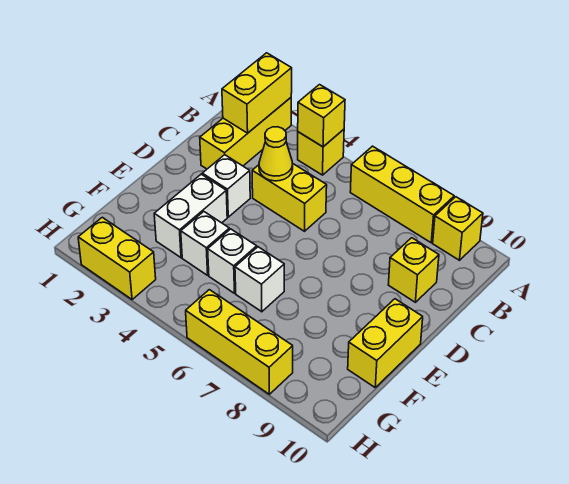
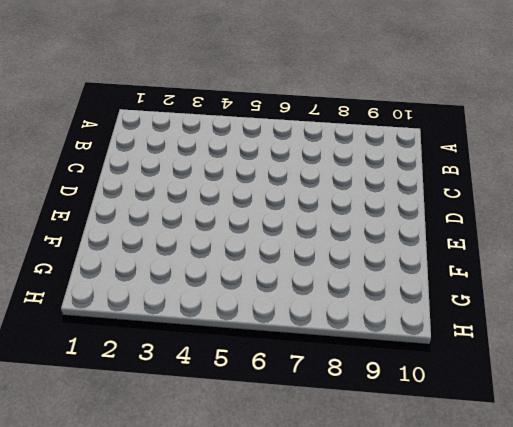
none -> yellow brick A2:C2 level 1
none -> yellow brick A4 level 1
none -> yellow brick A6:A8 level 1

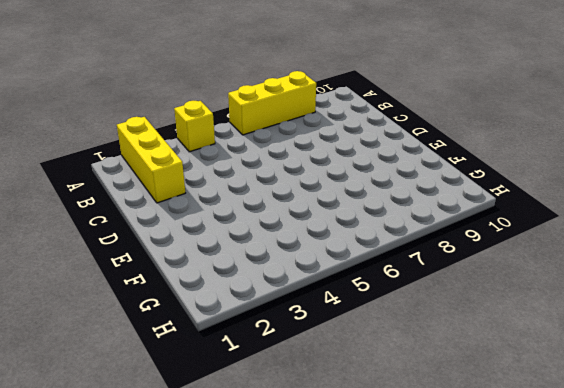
none -> yellow brick A9 level 1
none -> yellow brick C4:C5 level 1
none -> yellow brick C9 level 1

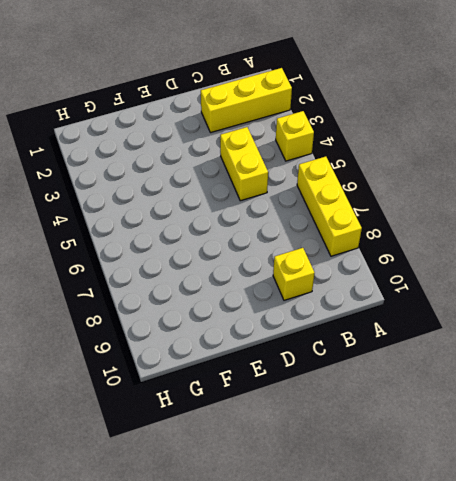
none -> yellow brick A9 level 1
none -> white brick D3 level 1
none -> white brick E3:F3 level 1

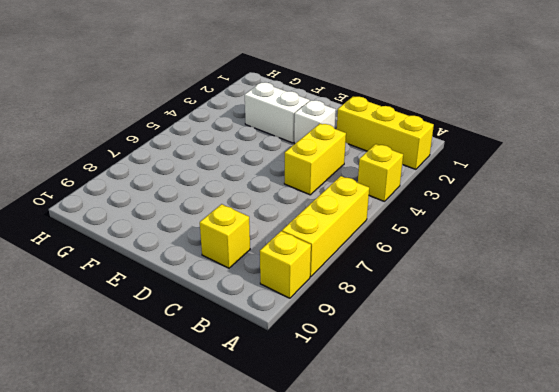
none -> yellow brick E10:F10 level 1
none -> white brick F4 level 1
none -> white brick F5 level 1

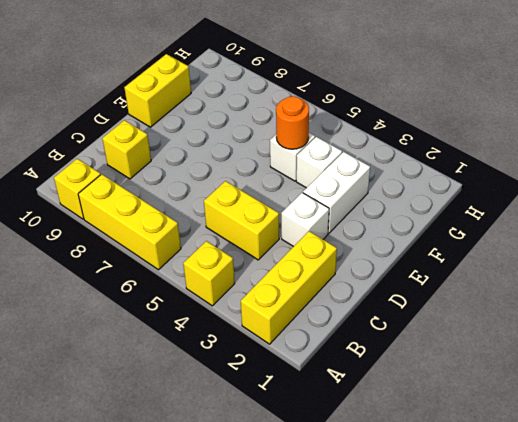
orange round brick F5 level 2 -> none
none -> white brick F6 level 1
none -> yellow brick H2:H3 level 1
none -> yellow brick H6:H8 level 1

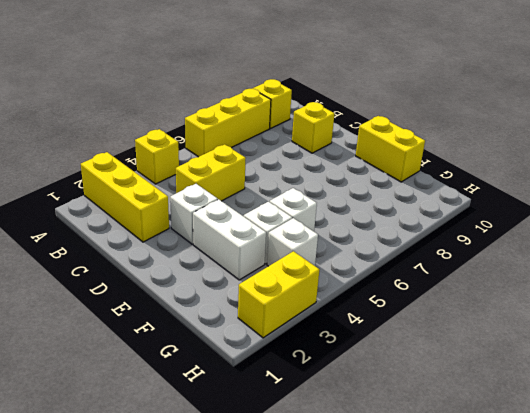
white brick G4 level 1 -> white brick F6 level 1
none -> yellow brick H6:H8 level 1
none -> yellow brick A2:B2 level 2
none -> yellow brick A4 level 2

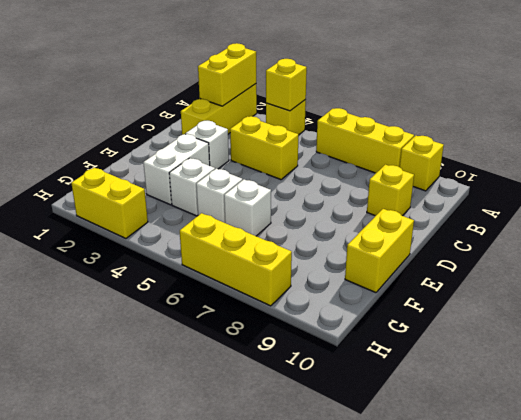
none -> yellow cone C4 level 2

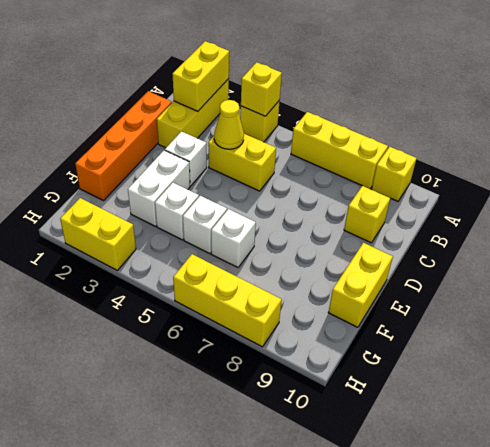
orange brick C1:F1 level 1 -> none

